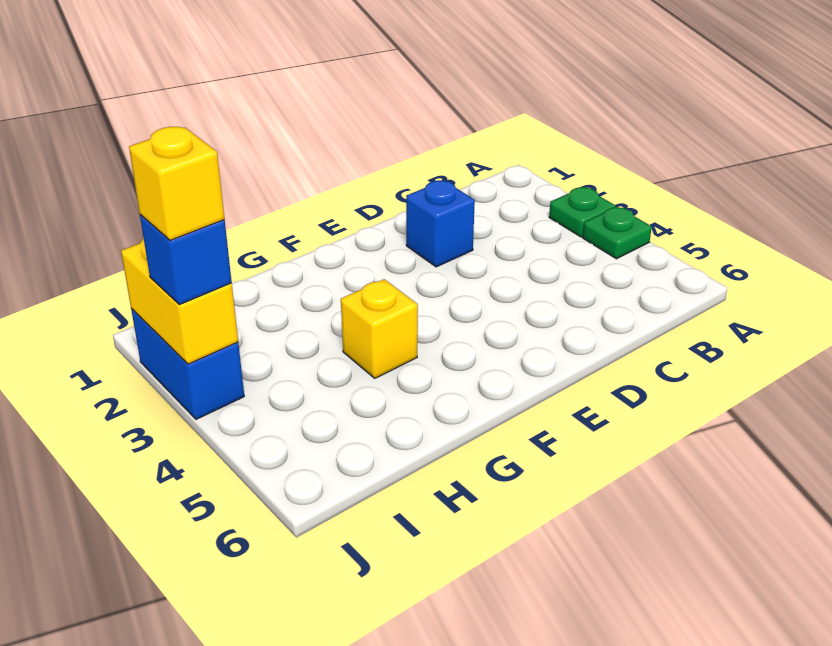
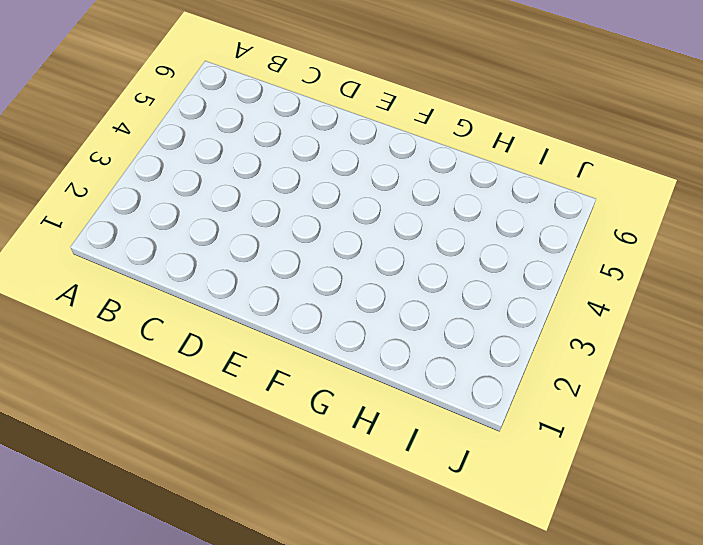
none -> green plate A3 level 1
none -> green plate A4 level 1

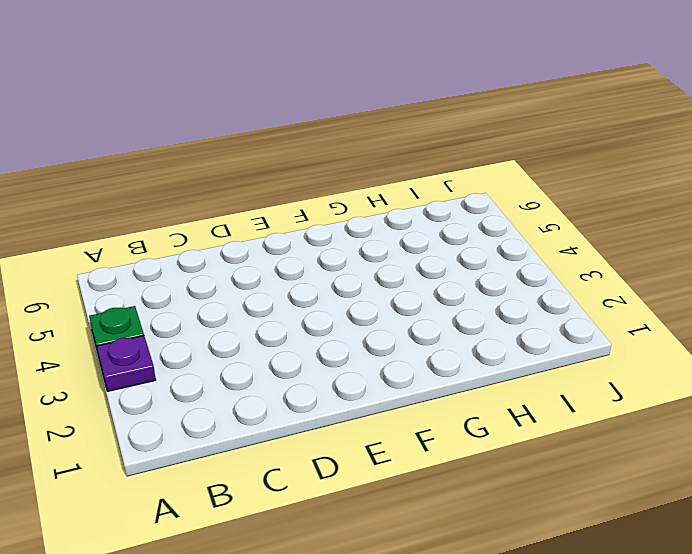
purple plate A3 level 1 -> green plate A3 level 1
none -> blue brick D2 level 1
none -> yellow brick G4 level 1

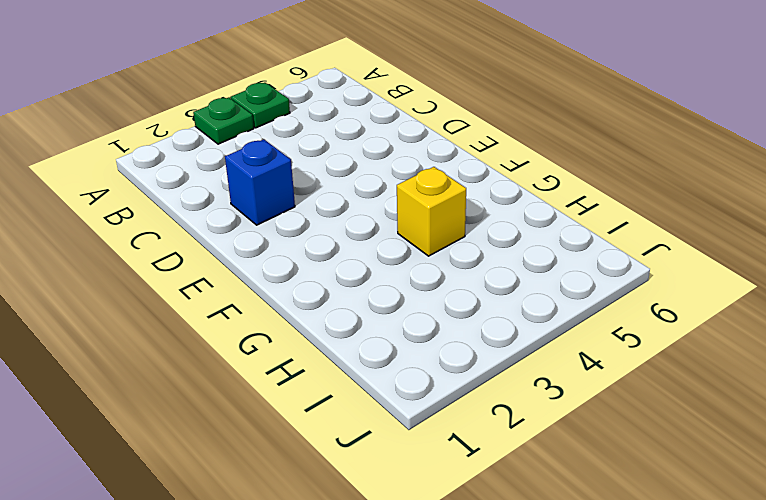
none -> blue brick J2:J3 level 1
none -> yellow brick J2:J3 level 2

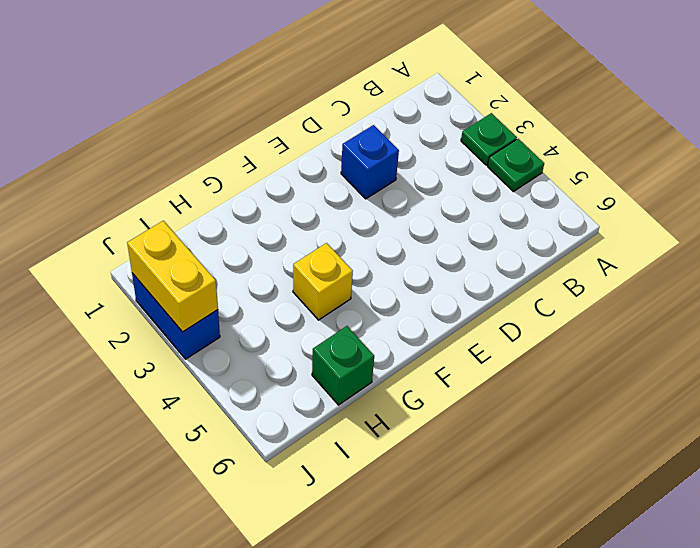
green brick H6 level 1 -> none
none -> blue brick J3 level 3
none -> yellow brick J3 level 4

